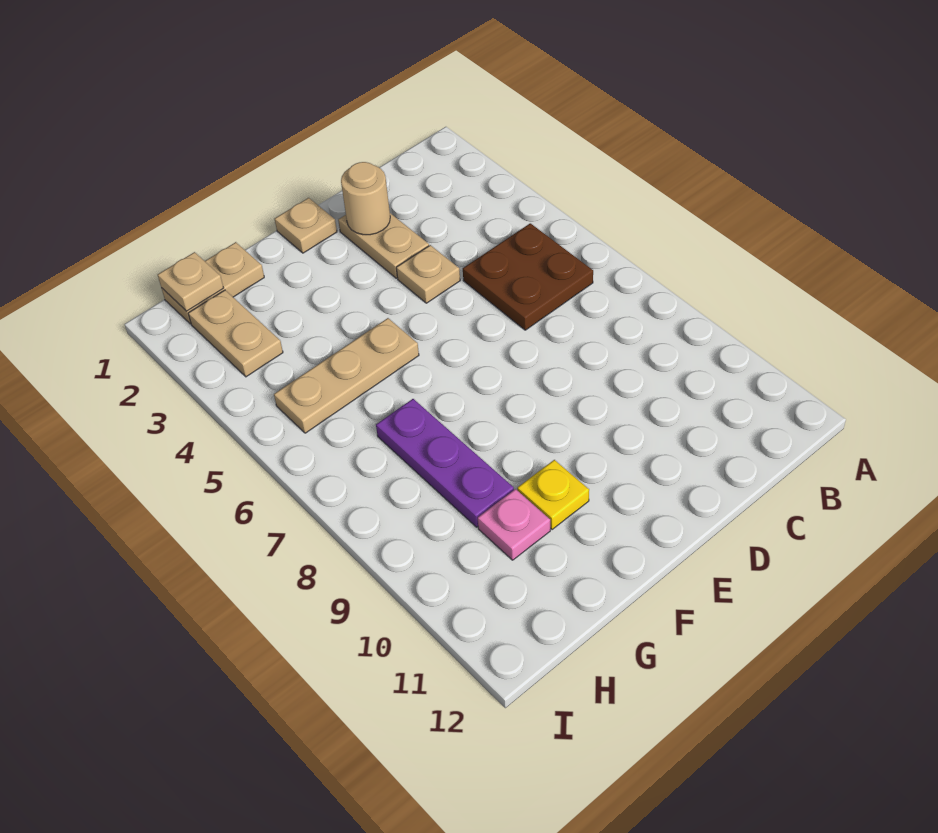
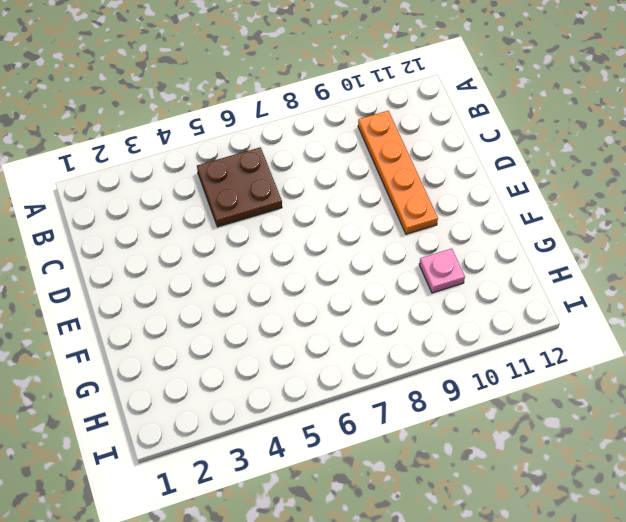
orange plate B10:E10 level 1 -> none
none -> tan plate D2:D3 level 1
none -> tan plate D4 level 1
none -> tan plate E1 level 1

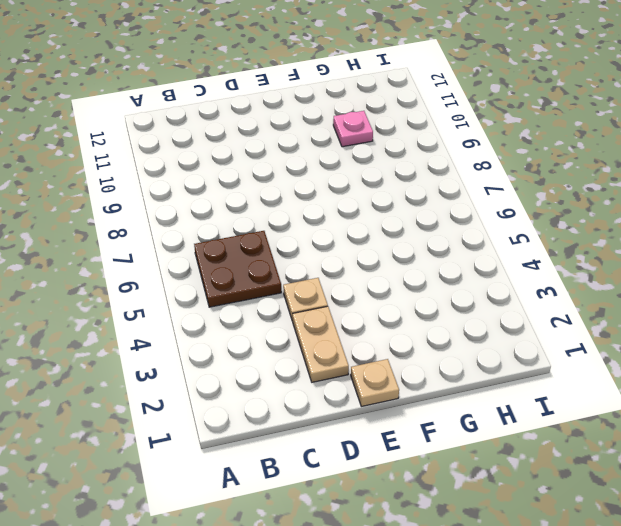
none -> tan plate F5:H5 level 1
none -> yellow plate F10 level 1
none -> tan plate G1:H1 level 1

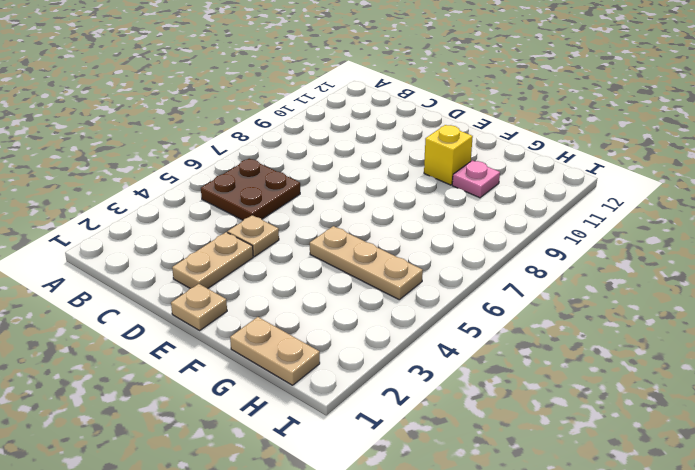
yellow brick F10 level 1 -> yellow plate F10 level 1
none -> purple plate G7:G9 level 1
none -> tan plate H2:H3 level 1
none -> tan round brick D2 level 2

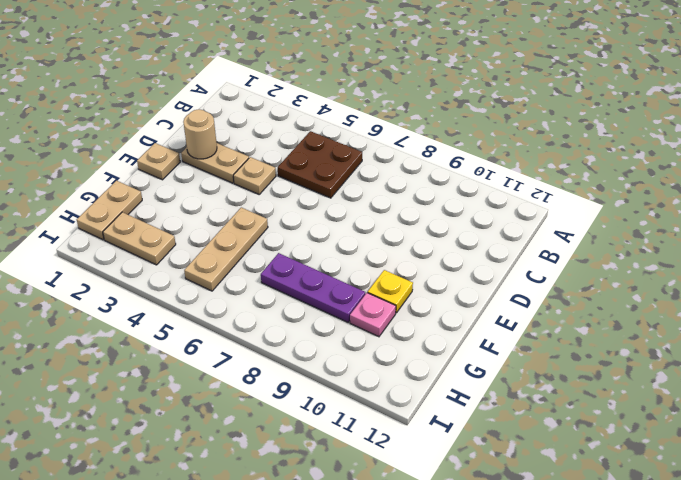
none -> tan plate H1 level 2

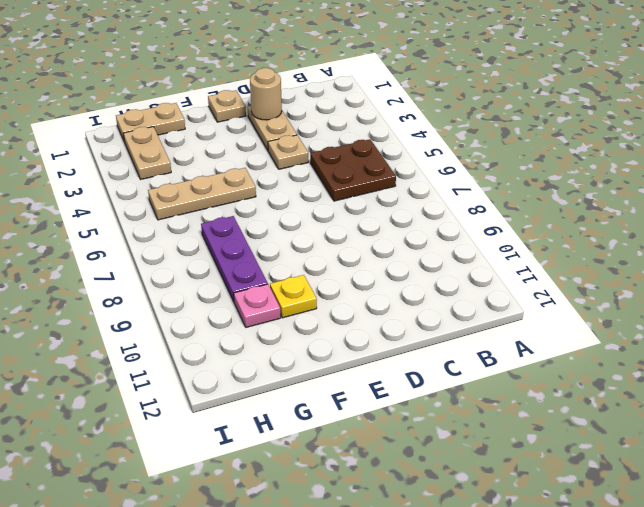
none -> tan plate H1 level 2

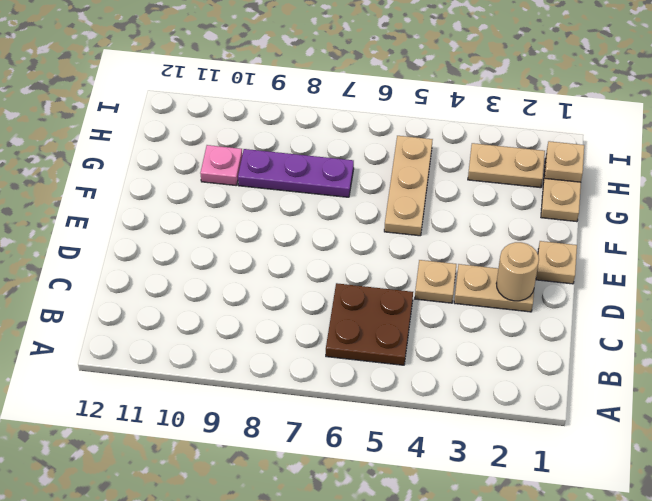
none -> yellow plate F10 level 1

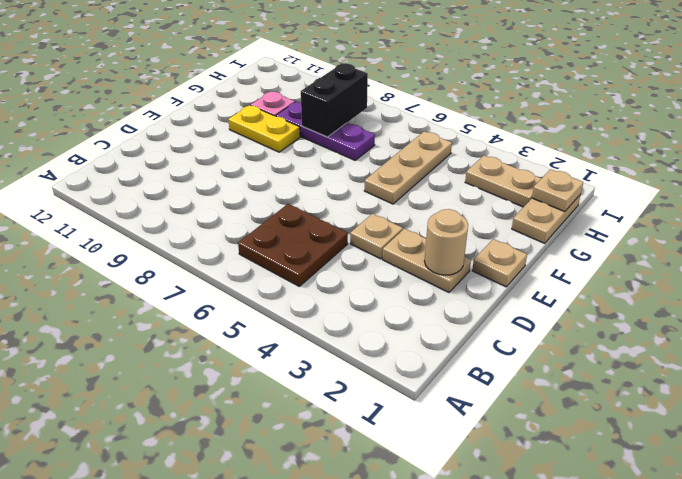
yellow plate F9:F10 level 1 -> yellow plate F10 level 1
black brick G8:H8 level 2 -> none

